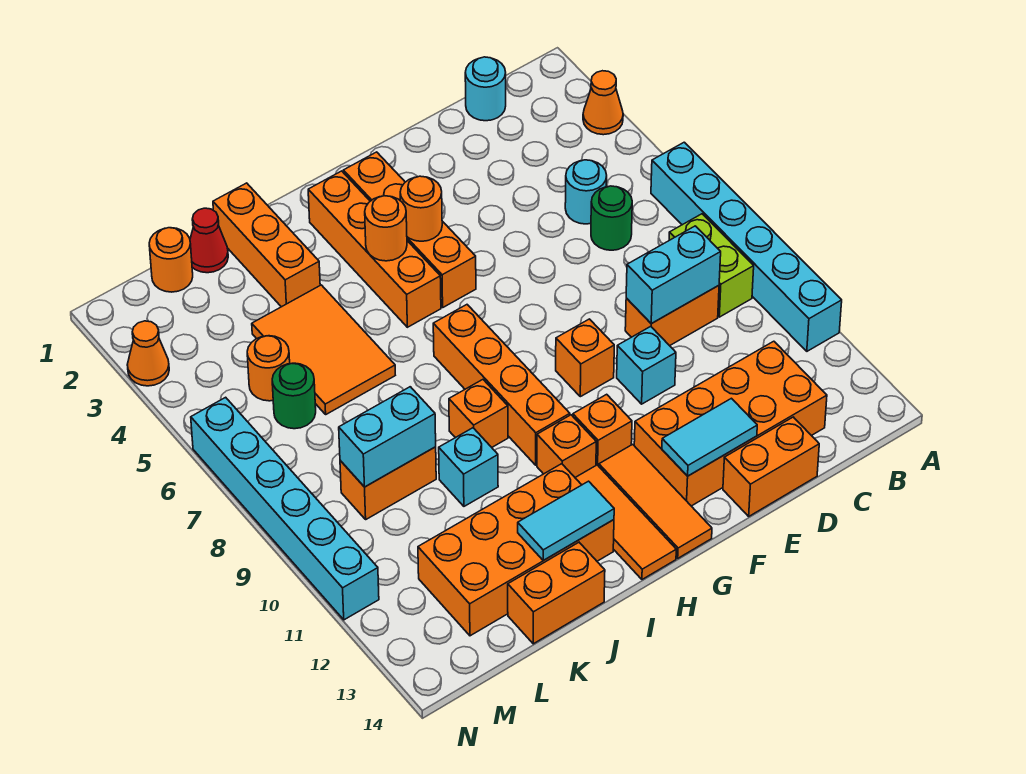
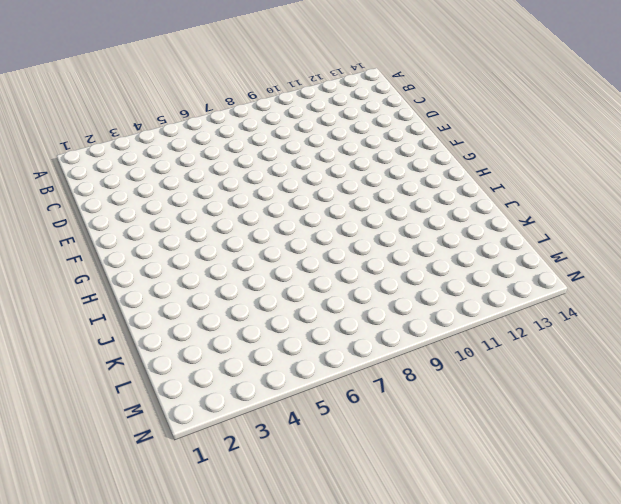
none -> orange cone A3 level 1
none -> cyan brick A6:A11 level 1
none -> lime brick B8:B9 level 1
none -> cyan round brick C1 level 1

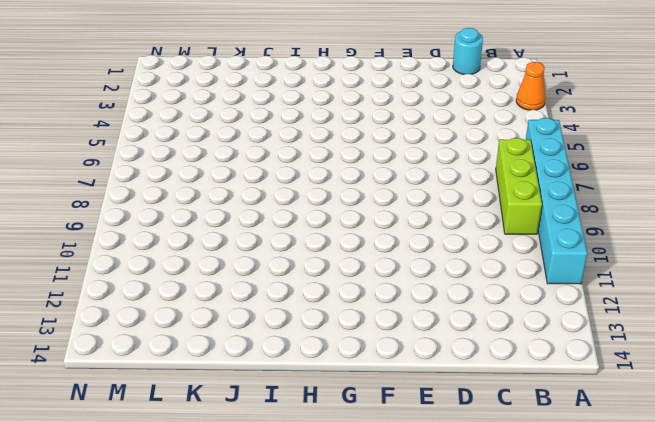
lime brick B7:B9 level 1 -> lime brick B8:B9 level 1
none -> cyan round brick C5 level 1
none -> green round brick C6 level 1
none -> orange brick C9:D9 level 1
none -> orange brick C12:F13 level 1

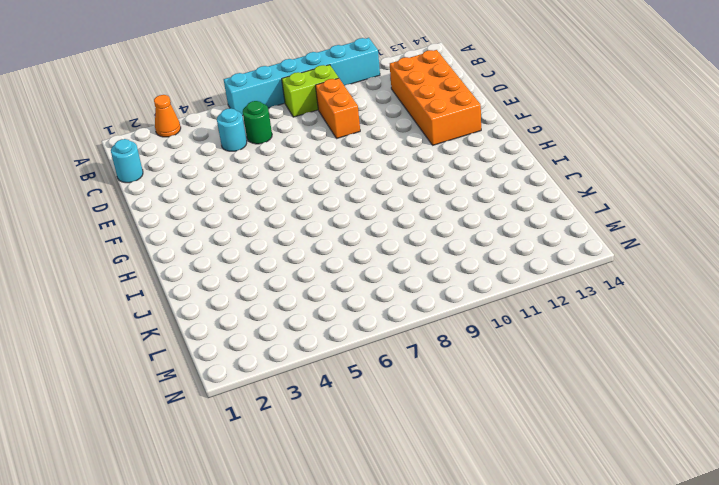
none -> orange brick D14:E14 level 1
none -> cyan brick E10 level 1
none -> orange brick F9 level 1
none -> orange brick G2:G5 level 1

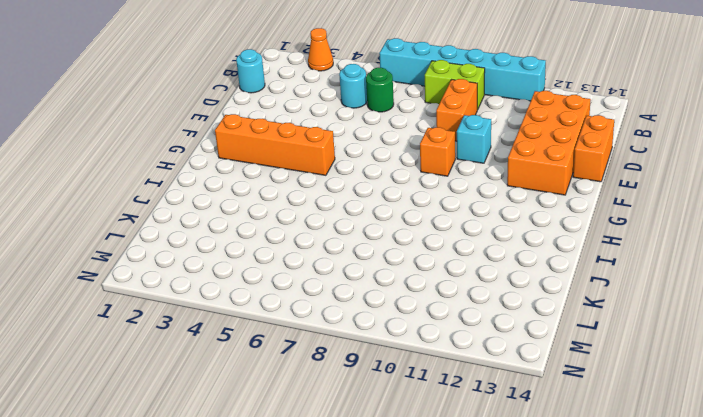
none -> orange brick G11 level 1
none -> orange tile G12:G14 level 1
none -> orange brick H2:H5 level 1
none -> orange brick H7:H10 level 1

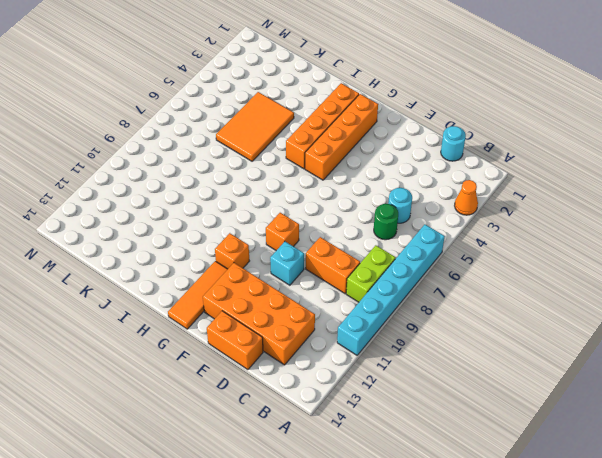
none -> orange brick H7:H10 level 1
none -> orange brick H11 level 1
none -> orange tile H12:H14 level 1
none -> orange brick I9 level 1

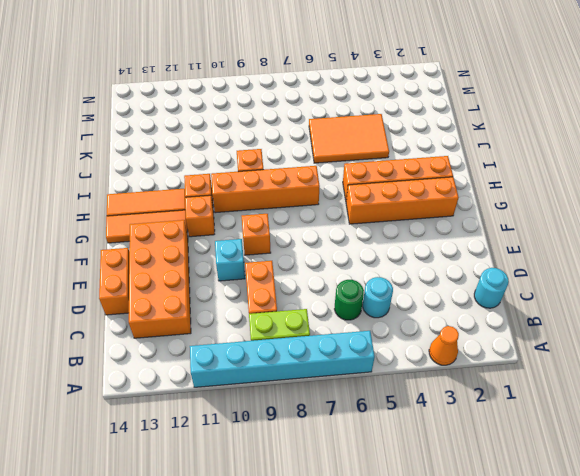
none -> orange brick I12:L13 level 1
none -> orange brick J1:J3 level 1
none -> cyan brick J10 level 1
none -> orange brick J14:K14 level 1

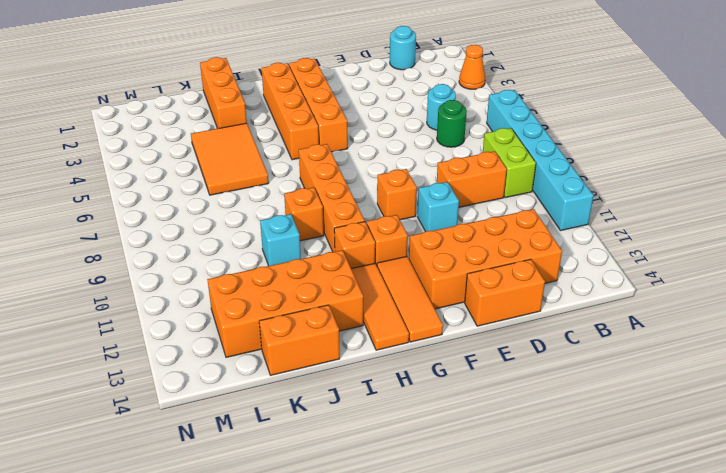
none -> red cone K1 level 1
none -> orange brick K9:L9 level 1
none -> orange round brick L1 level 1
none -> orange round brick L5 level 1

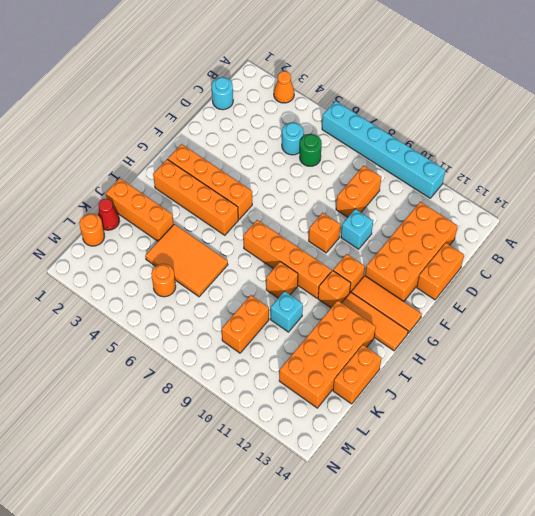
none -> lime brick B8:B9 level 1
none -> green round brick L6 level 1
none -> orange cone N3 level 1
none -> cyan brick N6:N11 level 1

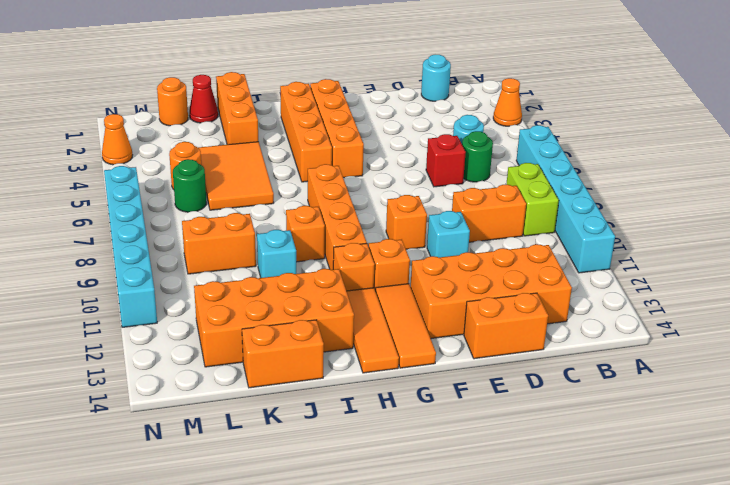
red brick D6 level 1 -> none
none -> cyan brick C9:D9 level 2
none -> cyan tile E13:F13 level 2
none -> orange round brick G4 level 2
none -> orange round brick H4 level 2

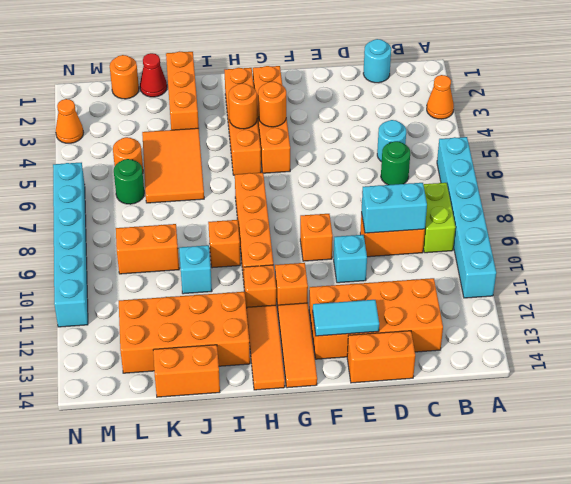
none -> cyan tile I13:J13 level 2
none -> cyan brick K9:L9 level 2

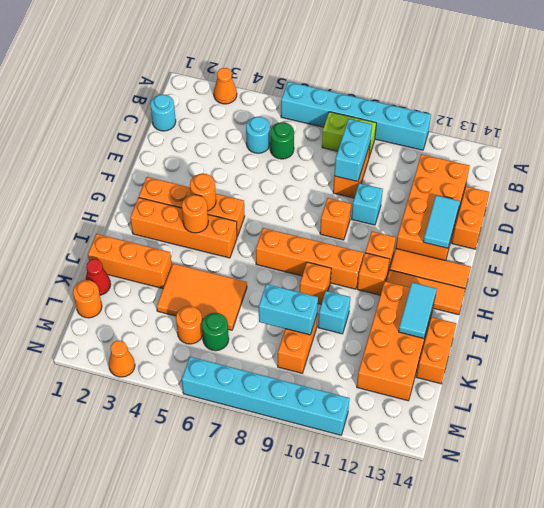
cyan brick K8:K9 level 2 -> cyan brick K9:L9 level 2

